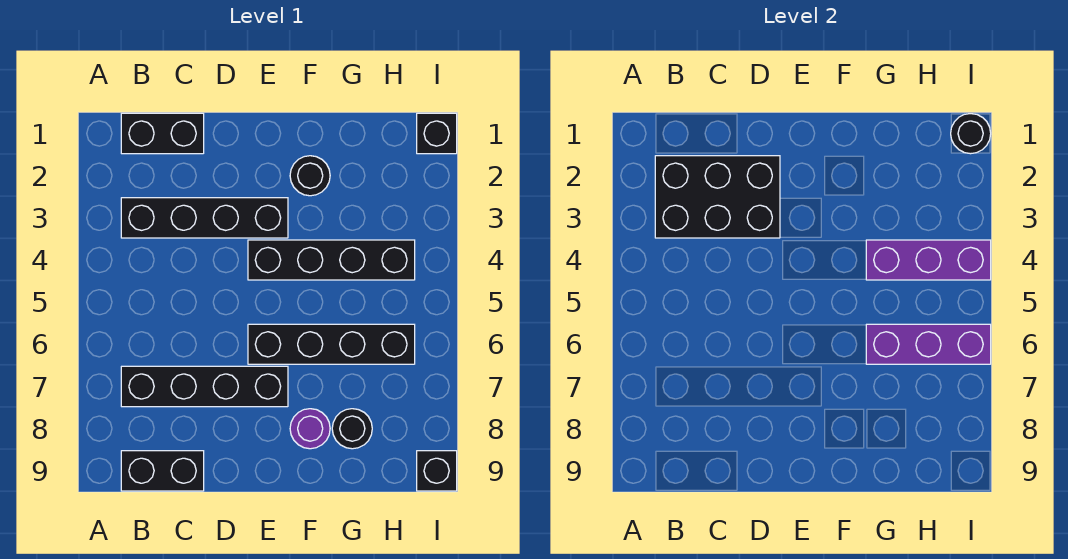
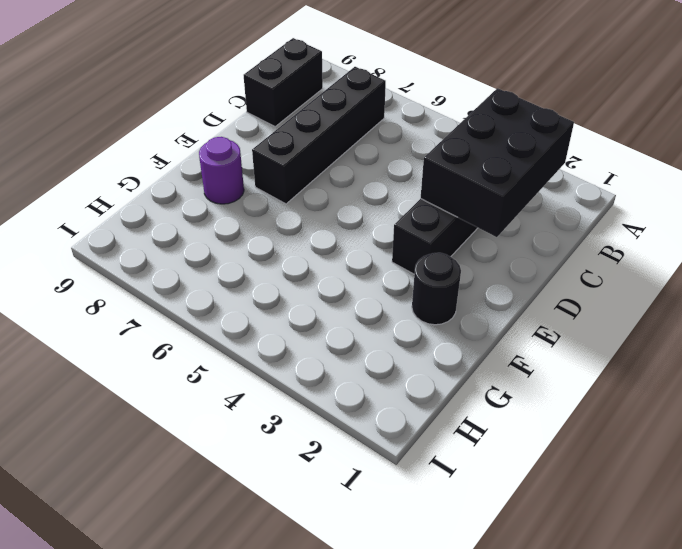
none -> black brick B1:C1 level 1
none -> black brick E4:H4 level 1
none -> black brick E6:H6 level 1

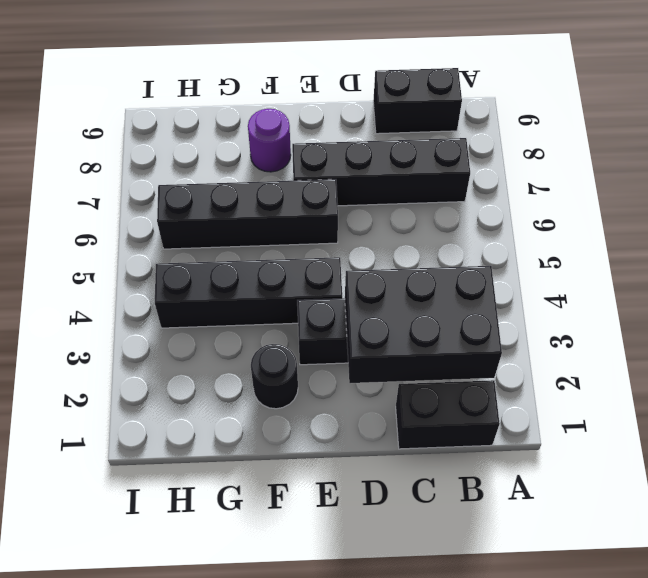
none -> black round brick G8 level 1
none -> black brick I1 level 1
none -> black brick I9 level 1

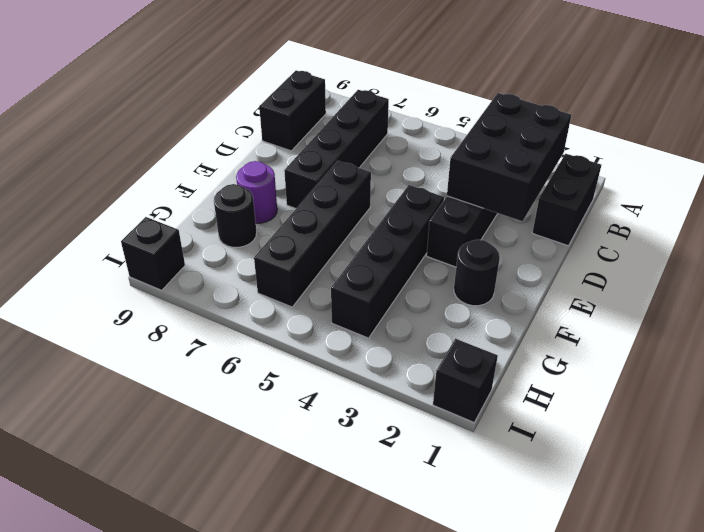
none -> purple brick G4:I4 level 2
none -> purple brick G6:I6 level 2
none -> black round brick I1 level 2

